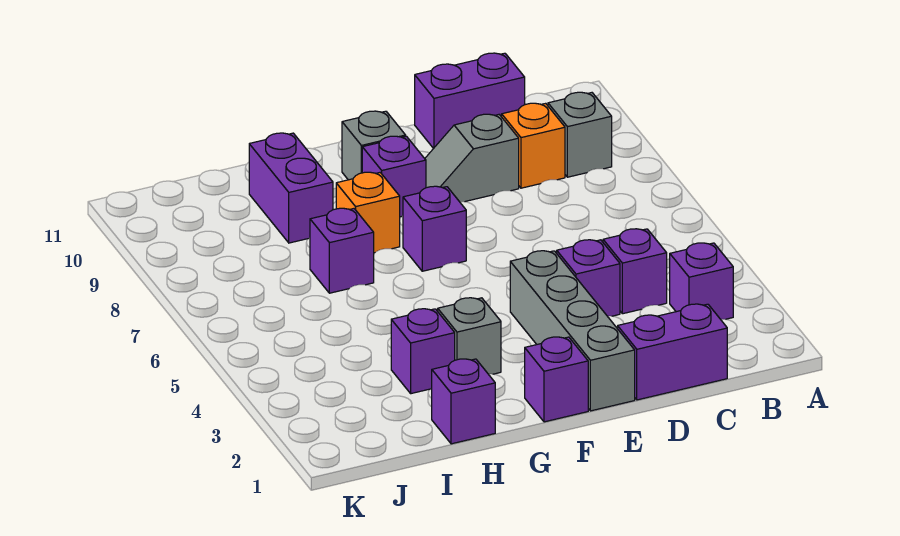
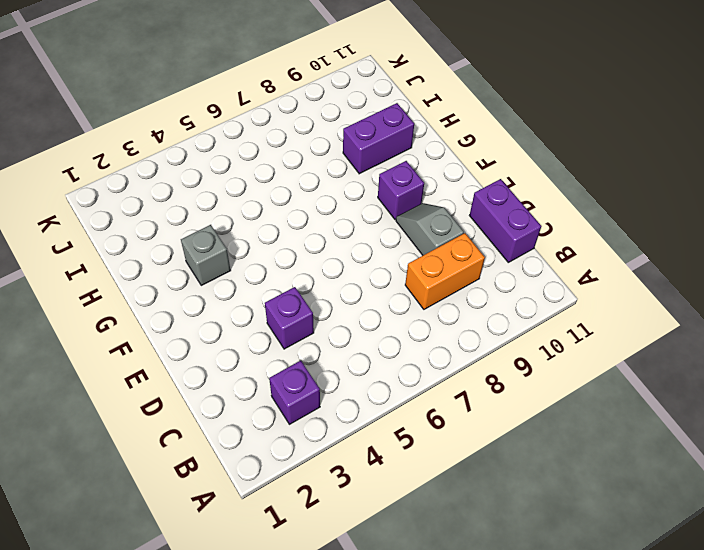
orange brick C8:C9 level 1 -> orange brick C9 level 1
none -> grey brick B9 level 1
none -> purple brick C1:D1 level 1
none -> purple brick C4 level 1

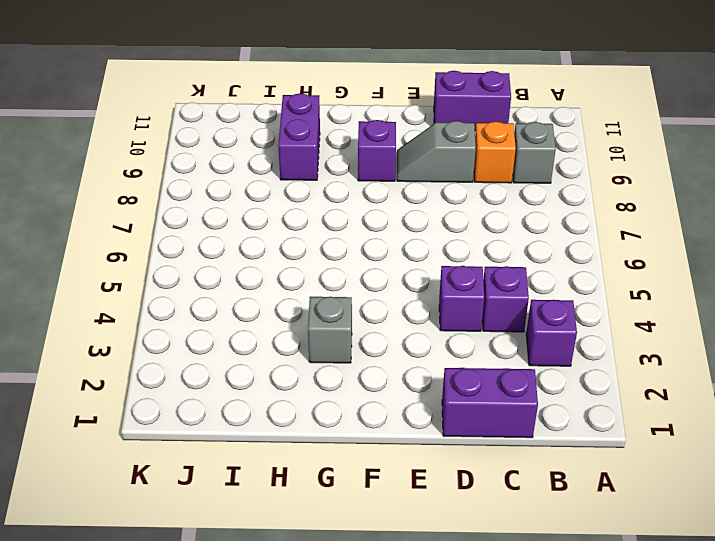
none -> grey brick E1:E4 level 1
none -> purple brick F1 level 1
none -> purple brick F7 level 1

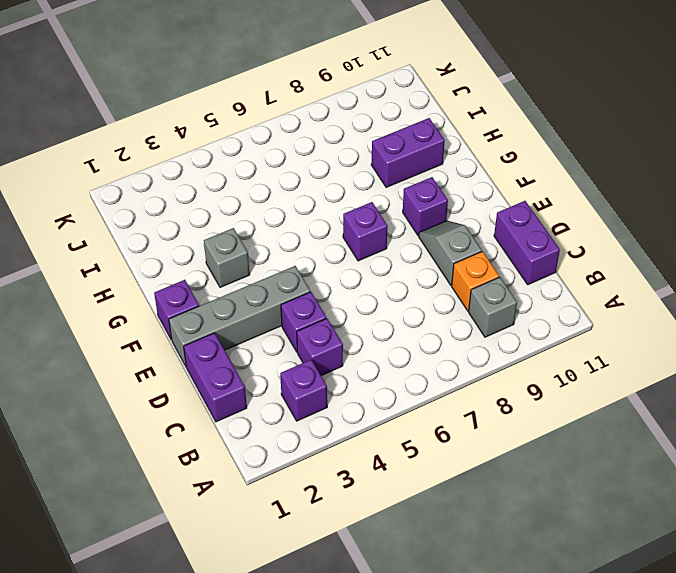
none -> grey brick F10 level 1
none -> orange brick G8 level 1
none -> purple brick H1 level 1

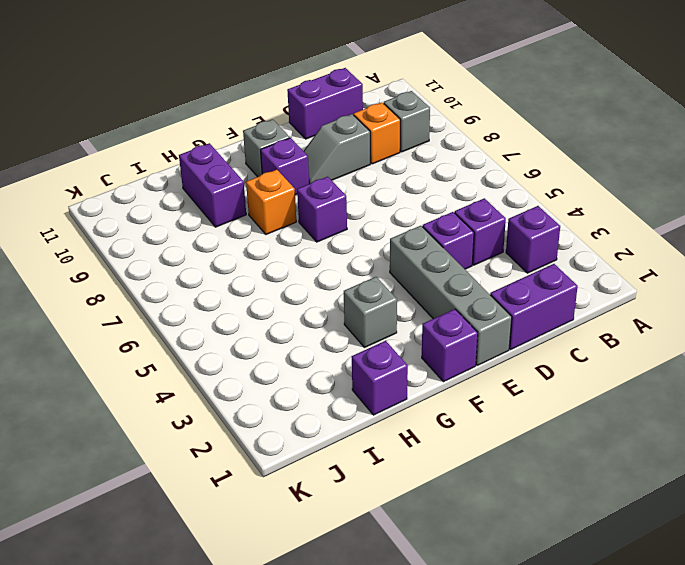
none -> purple brick H3 level 1
none -> purple brick H7 level 1

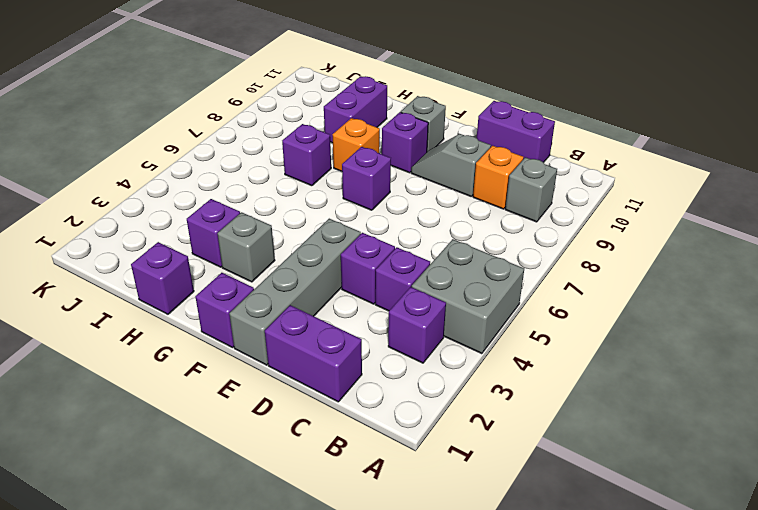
grey brick A4:B5 level 1 -> none

